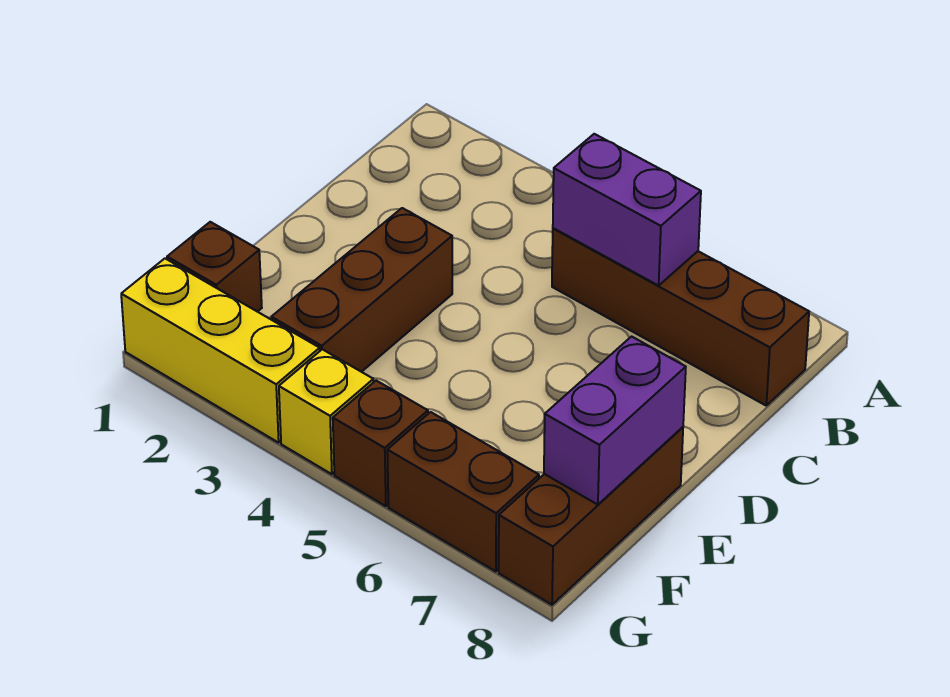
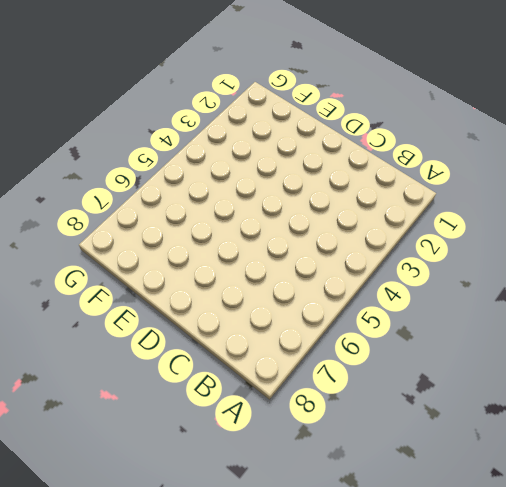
none -> brown brick B5:B8 level 1
none -> brown brick D3:F3 level 1

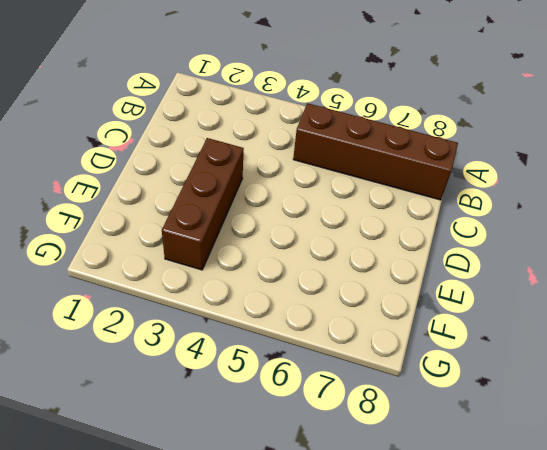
none -> brown brick E8:G8 level 1
none -> brown brick F1 level 1

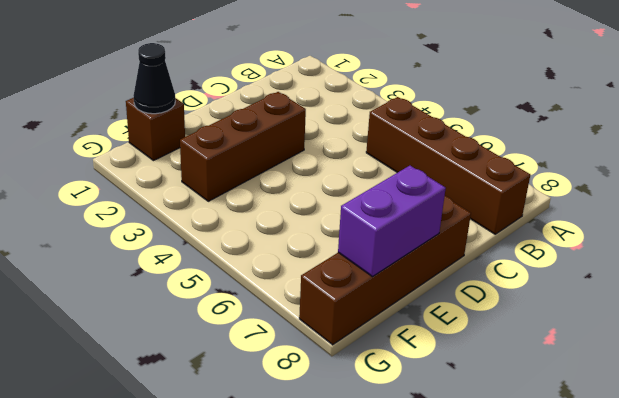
brown brick D8:G8 level 1 -> brown brick E8:G8 level 1
black cone F1 level 2 -> none
none -> yellow brick G1:G3 level 1
none -> yellow brick G4 level 1

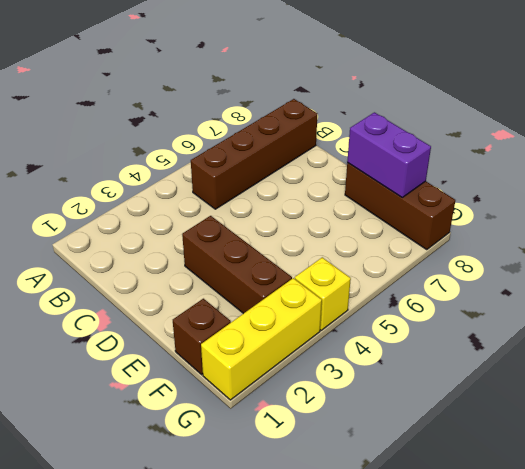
none -> brown brick G5 level 1
none -> brown brick G6:G7 level 1

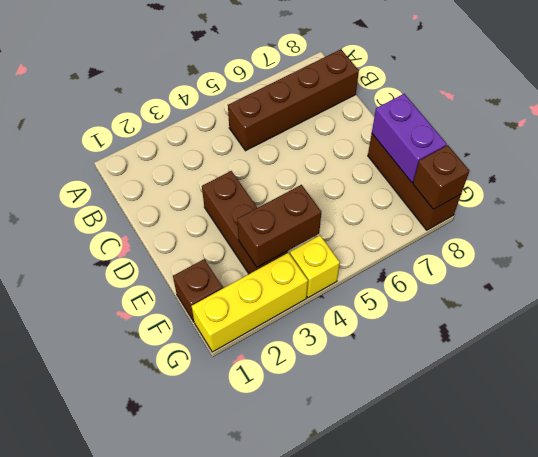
brown brick F3:F4 level 2 -> brown brick G6:G7 level 1
brown brick G8 level 2 -> brown brick G5 level 1
none -> purple brick B5:B6 level 2

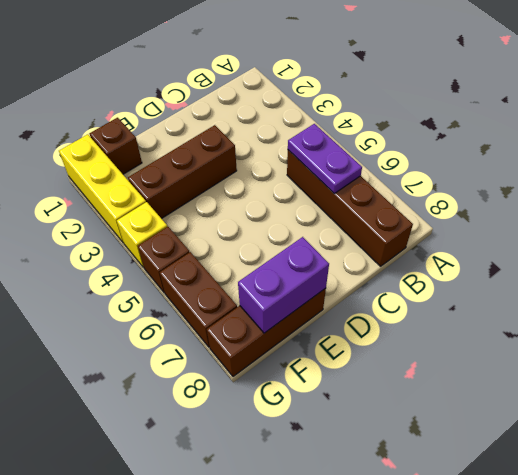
purple plate B5:B6 level 2 -> purple brick B5:B6 level 2

